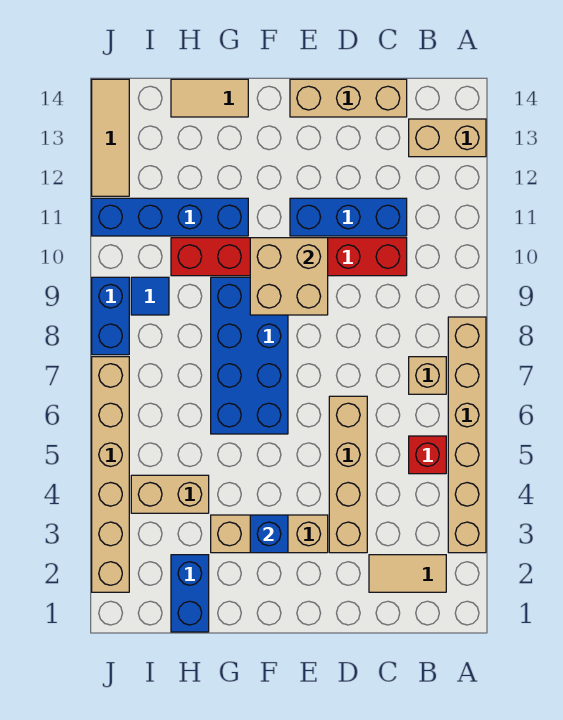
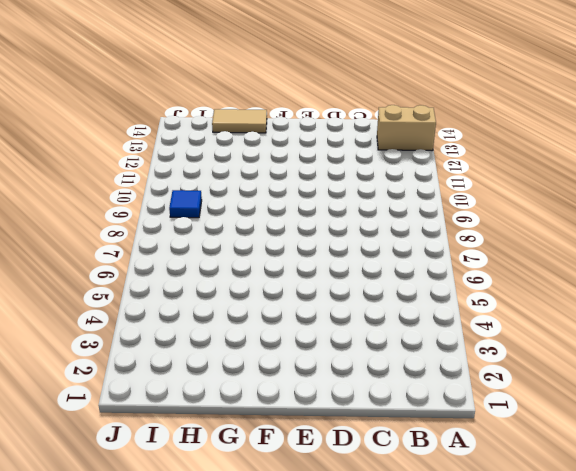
none -> tan brick A3:A8 level 1
none -> tan tile B2:C2 level 1
none -> red brick B5 level 1

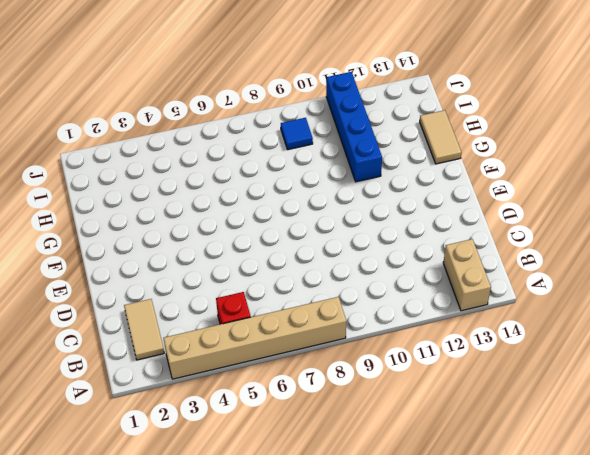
none -> tan brick B7 level 1
none -> red brick C10:H10 level 1
none -> blue brick C11:E11 level 1

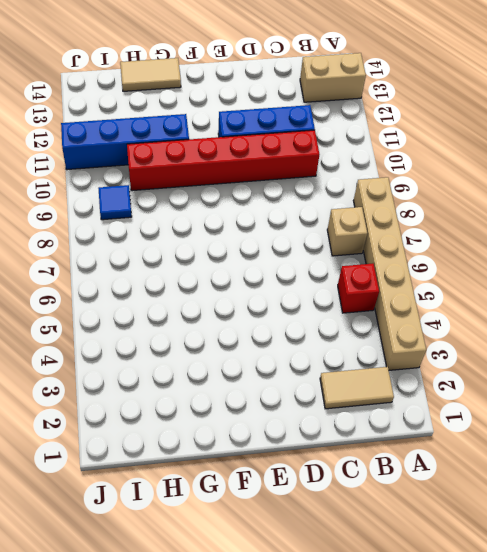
none -> tan brick C14:E14 level 1
none -> tan brick D3:D6 level 1
none -> tan brick E3:G3 level 1

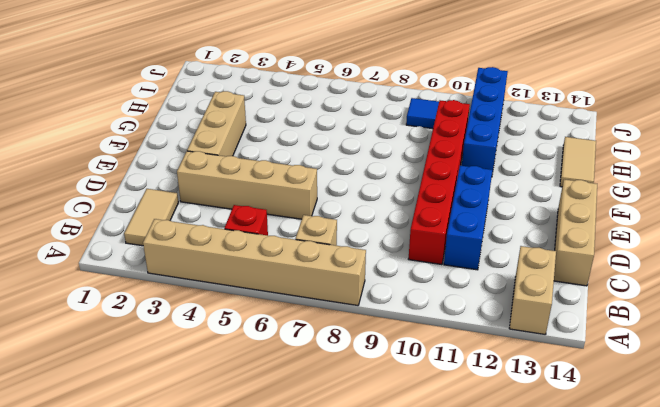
none -> blue brick F6:G9 level 1
none -> blue brick H1:H2 level 1
none -> tan brick H4:I4 level 1

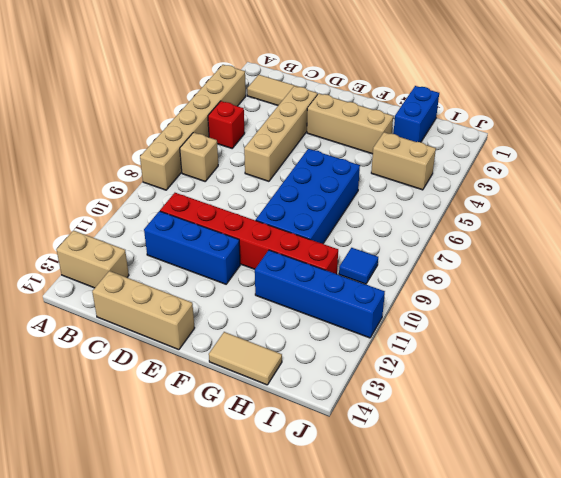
none -> tan brick J2:J7 level 1
none -> blue brick J8:J9 level 1
none -> tan tile J12:J14 level 1

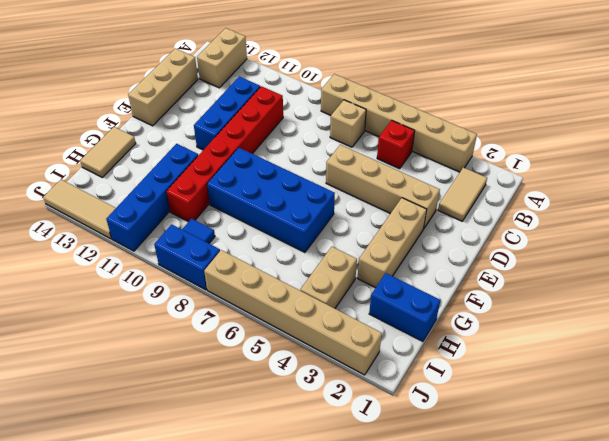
none -> tan brick E9:F10 level 2
none -> blue brick F3 level 2

